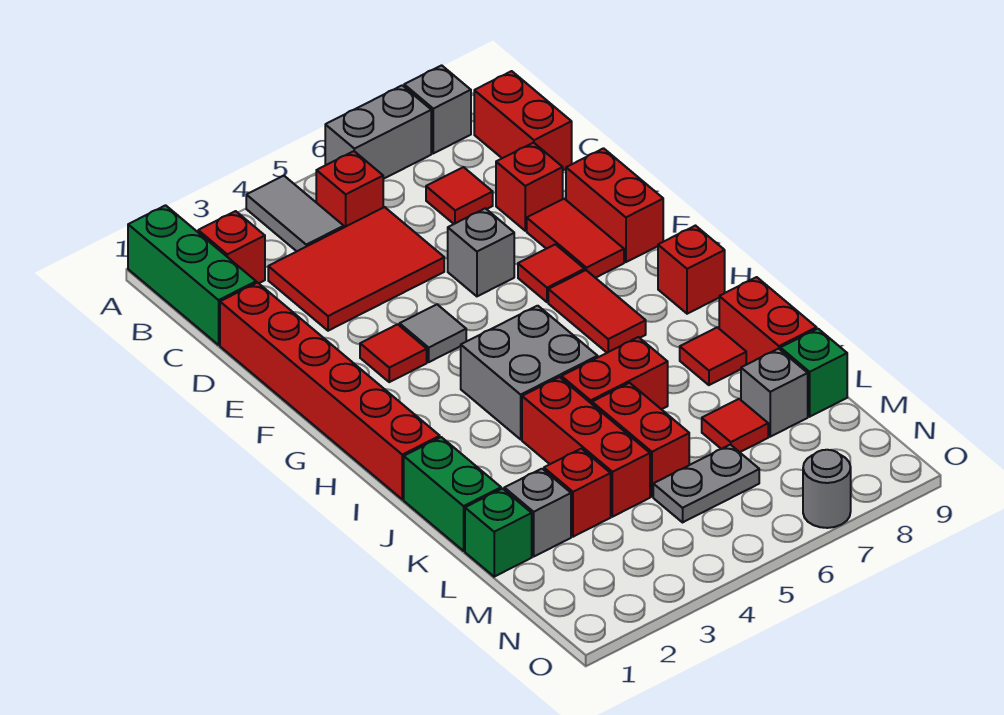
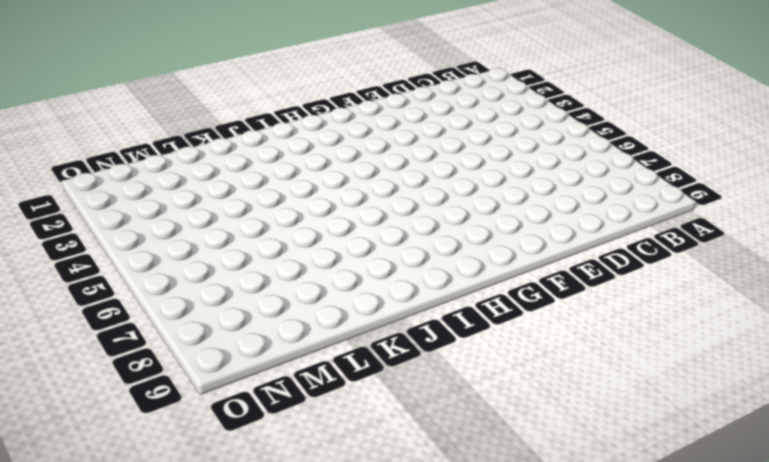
none -> green brick A1:C1 level 1
none -> grey tile A4:B4 level 1
none -> grey brick A6:A7 level 1
none -> grey brick A8 level 1

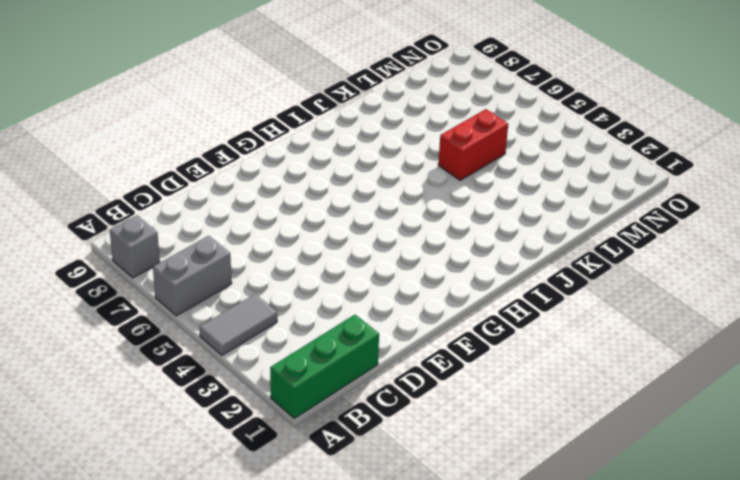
grey brick A6:B6 level 1 -> grey brick A6:A7 level 1
none -> red brick B2 level 1
none -> red brick B5 level 1
none -> red brick B9:C9 level 1
none -> red tile C3:D5 level 1

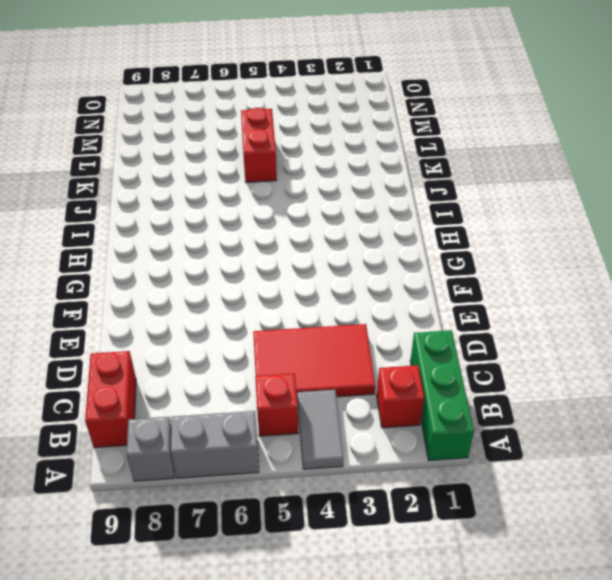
none -> red tile C7 level 1
none -> red brick D1:I1 level 1
none -> red brick D8 level 1
none -> grey brick E6 level 1

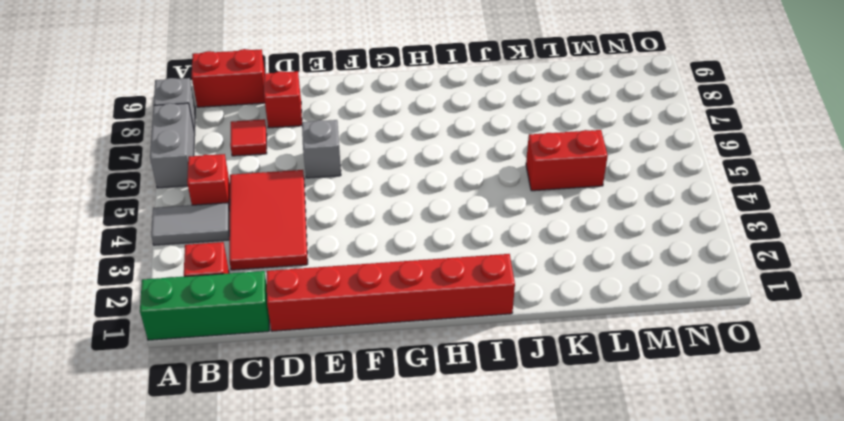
none -> red tile E8:F8 level 1
none -> red brick E9:F9 level 1
none -> red tile F3 level 1
none -> grey tile F4 level 1

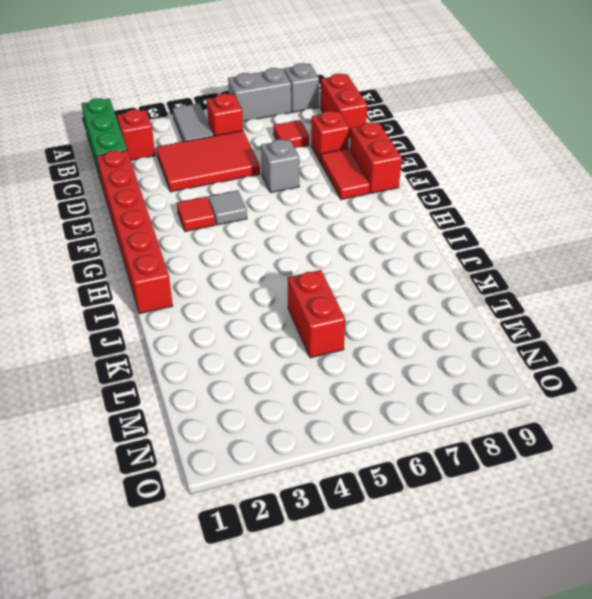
none -> red tile F7 level 1
none -> red tile G7:H7 level 1
none -> grey brick H4:I5 level 1
none -> red brick H9 level 1

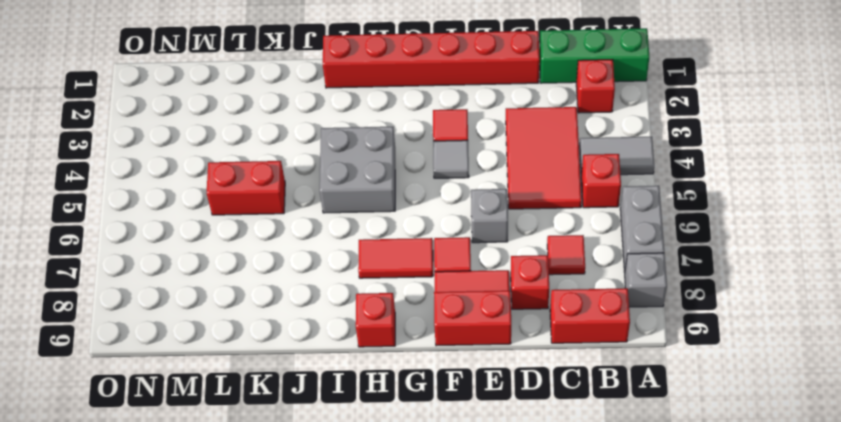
none -> green brick J1:K1 level 1
none -> red brick J4:L4 level 1
none -> red brick J5:J6 level 1
none -> red tile J8 level 1

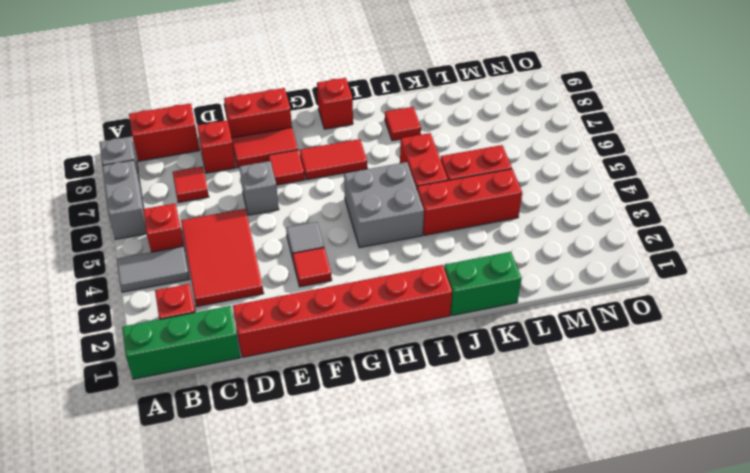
none -> red brick J9:K9 level 1
none -> green brick L1 level 1
none -> grey brick L2 level 1
none -> red brick L3 level 1

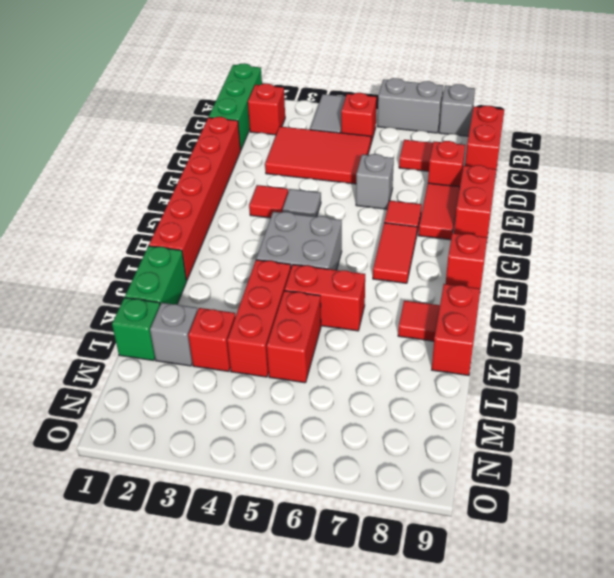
none -> red tile L7 level 1
none -> grey brick L8 level 1
none -> green brick L9 level 1
none -> grey plate M5:M6 level 1

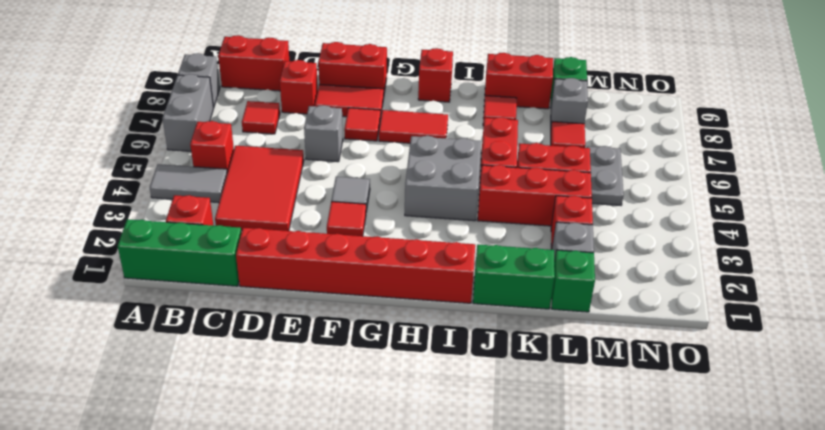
none -> grey round brick O7 level 1

